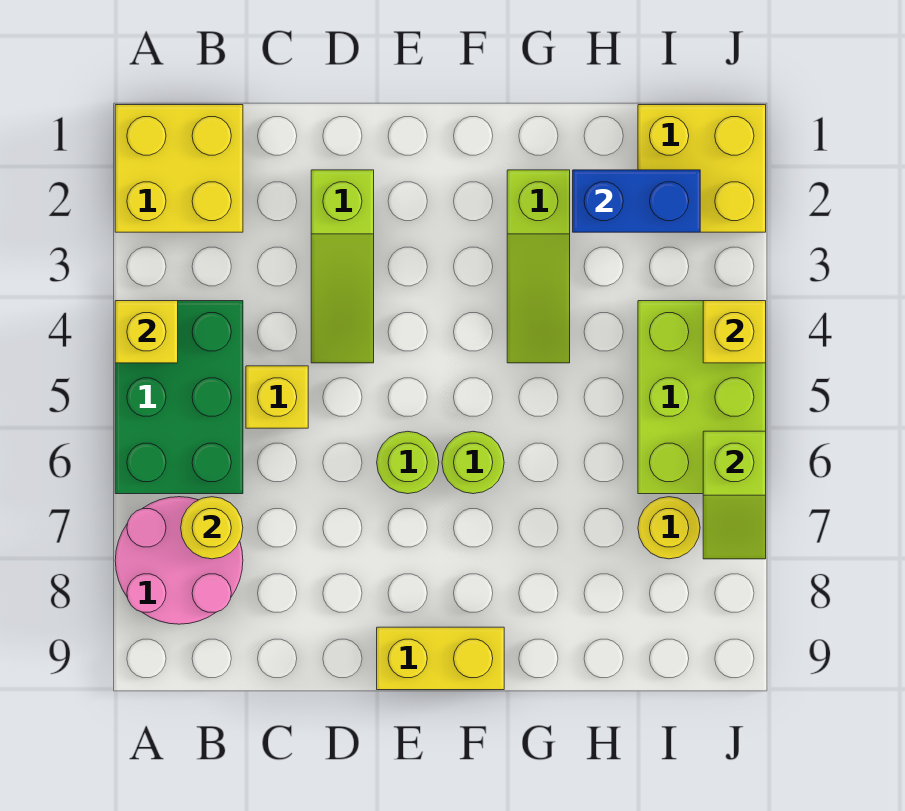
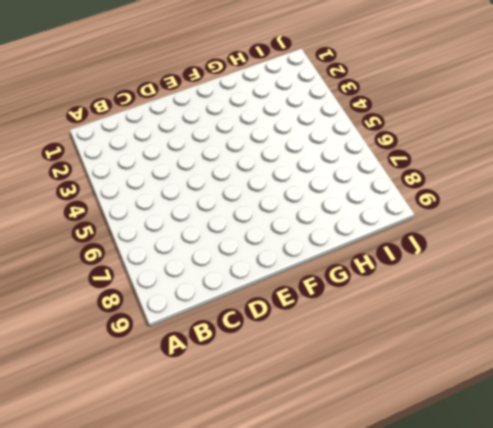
none -> yellow brick A1:B2 level 1
none -> green brick A4:B6 level 1
none -> pink round brick A7:B8 level 1

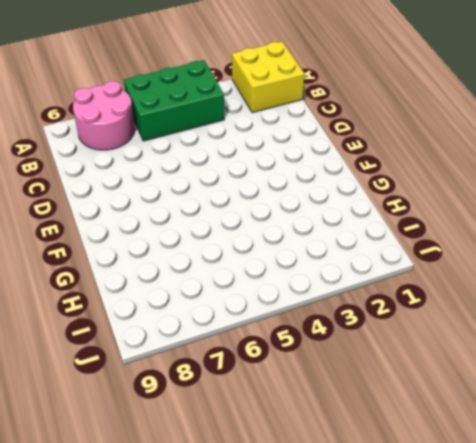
none -> yellow brick C5 level 1
none -> lime slope D2:D4 level 1 top 2
none -> lime round brick E6 level 1

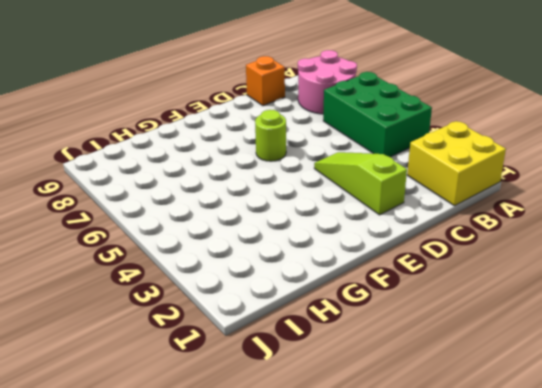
orange brick C9 level 1 -> none
none -> yellow brick C5 level 1
none -> yellow brick E9:F9 level 1
none -> lime round brick F6 level 1

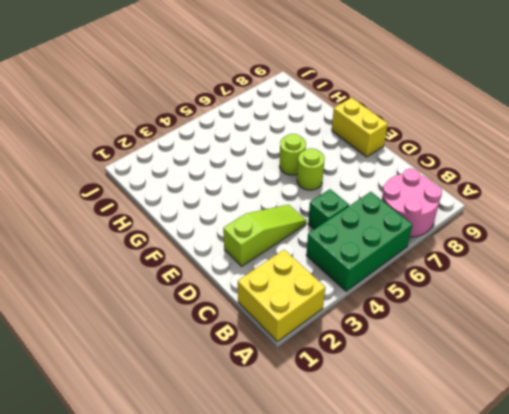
green brick C5 level 1 -> yellow brick C5 level 1
none -> lime slope G2:G4 level 1 top 2
none -> yellow brick I1:J2 level 1
none -> lime brick I4:J6 level 1

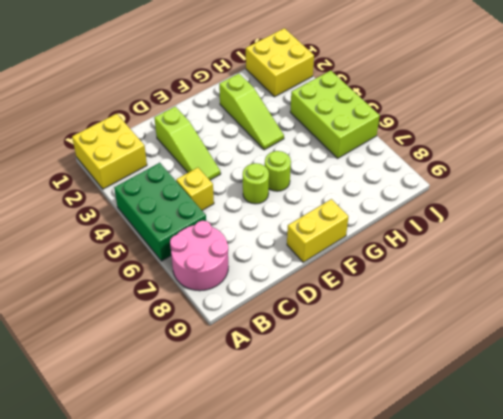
none -> yellow round brick I7 level 1
none -> yellow brick A4 level 2
none -> yellow round brick B7 level 2

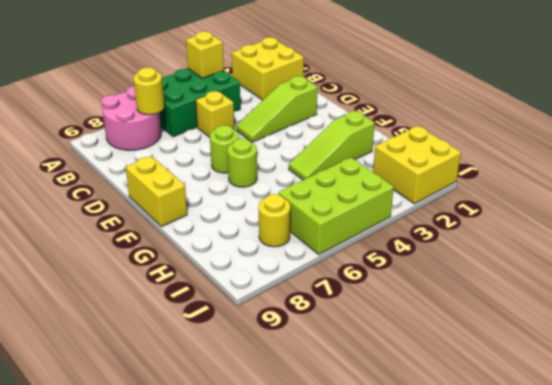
none -> blue brick H2:I2 level 2
none -> yellow brick J4 level 2
none -> lime slope J6:J7 level 2 top 6

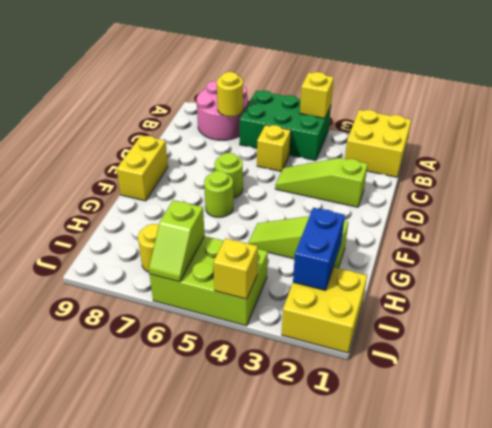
lime slope I6:J6 level 2 top I -> lime slope J6:J7 level 2 top 6

